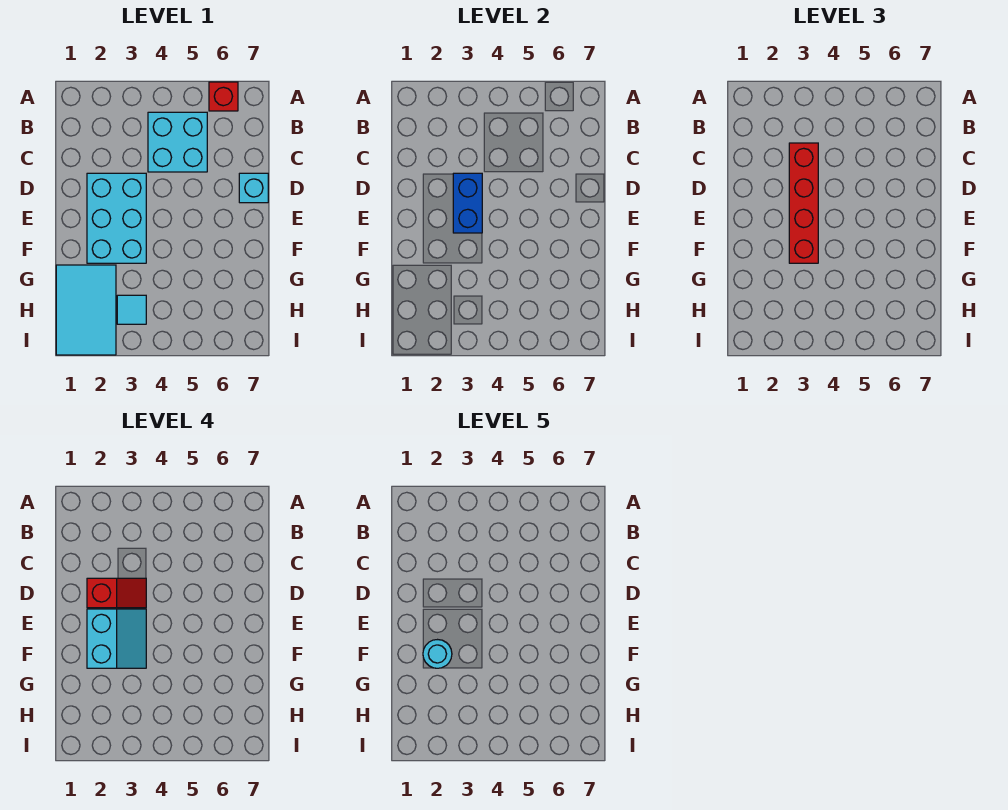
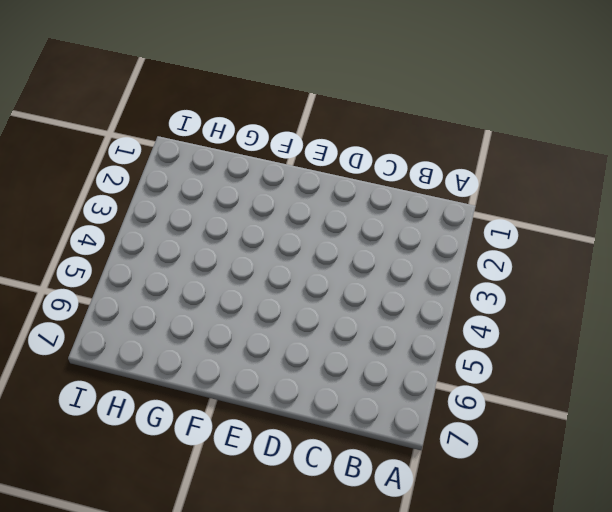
none -> red brick A6 level 1
none -> cyan brick B4:C5 level 1

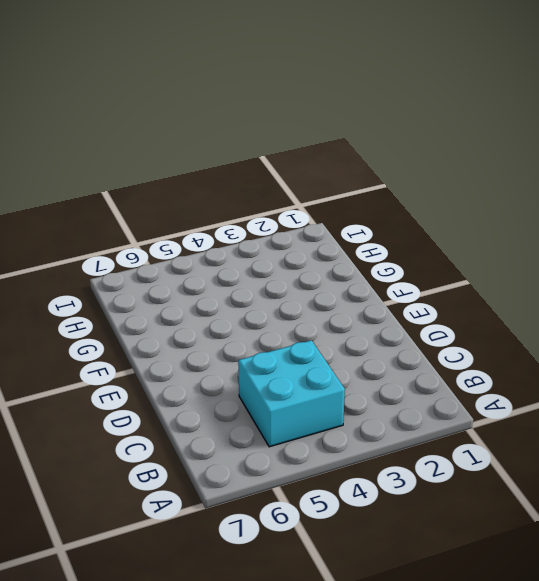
none -> red brick A6 level 1
none -> cyan brick D2:F3 level 1

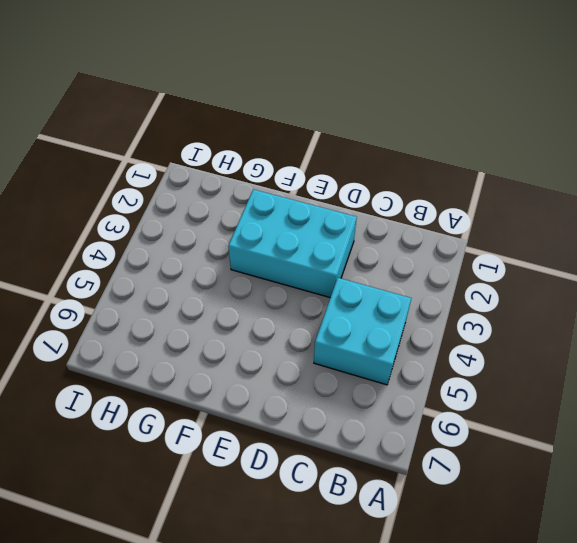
none -> red brick A6 level 1
none -> cyan brick D7 level 1

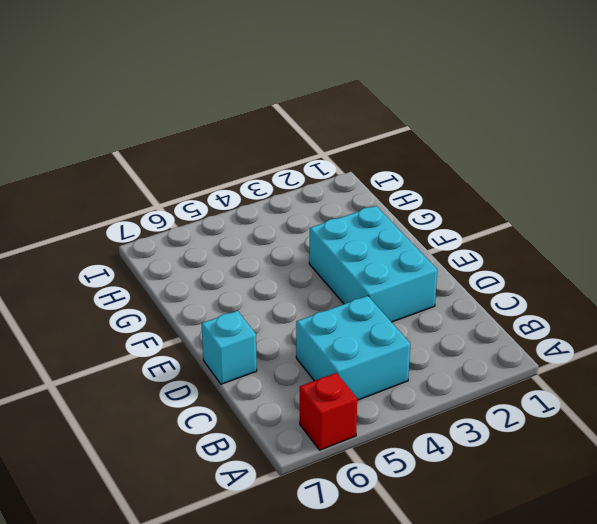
none -> cyan tile G1:I2 level 1
none -> cyan tile H3 level 1

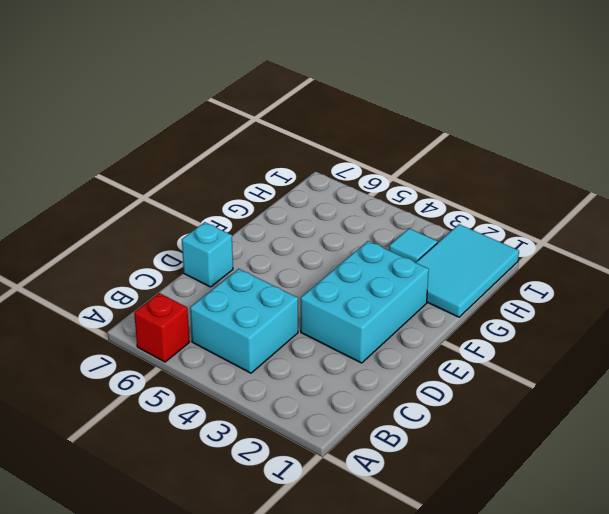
none -> blue brick D3:E3 level 2
none -> red brick C3:F3 level 3

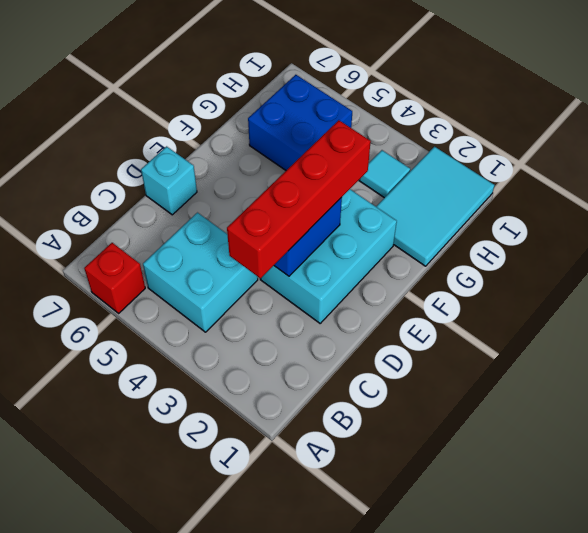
blue brick G5:H6 level 1 -> none
none -> red slope D2:D3 level 4 top 2
none -> cyan slope E2:F3 level 4 top 2

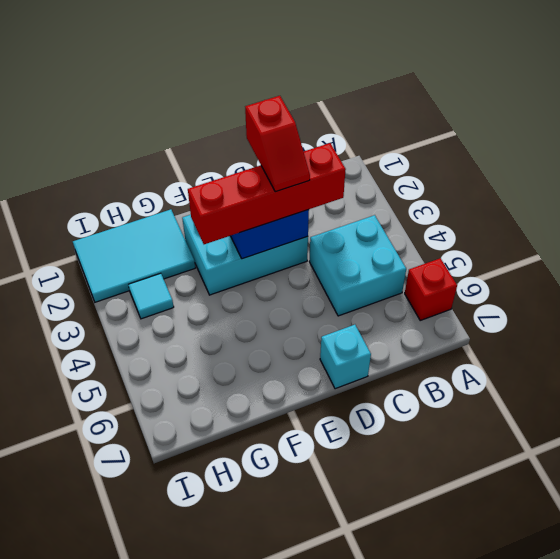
none -> cyan slope E2:F3 level 4 top 2
none -> cyan round brick F2 level 5

